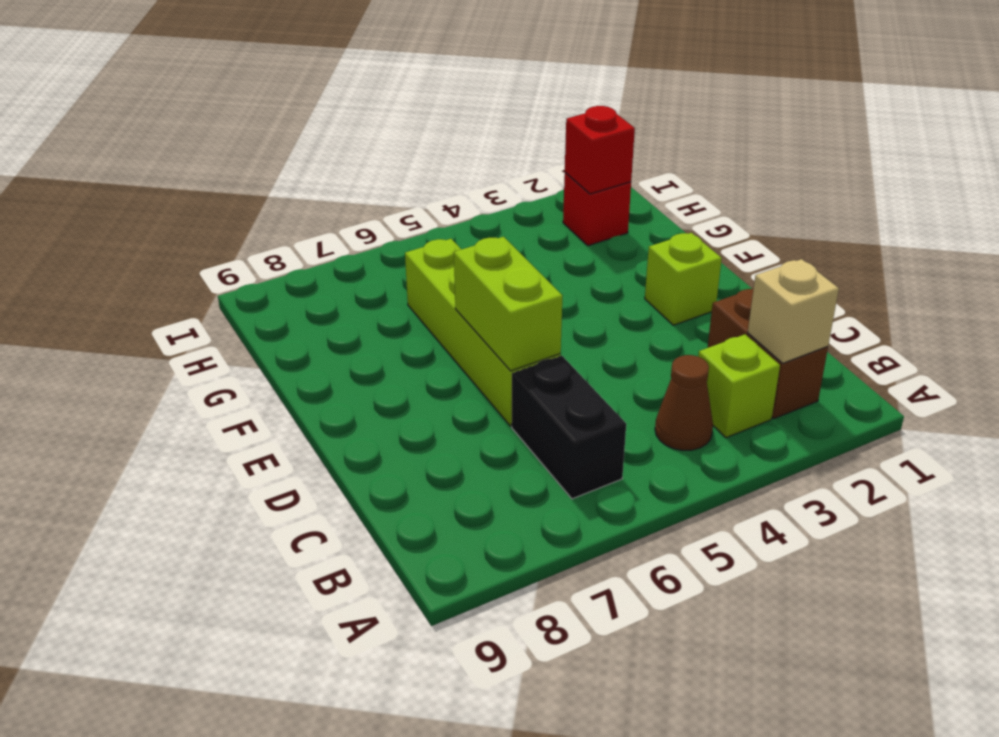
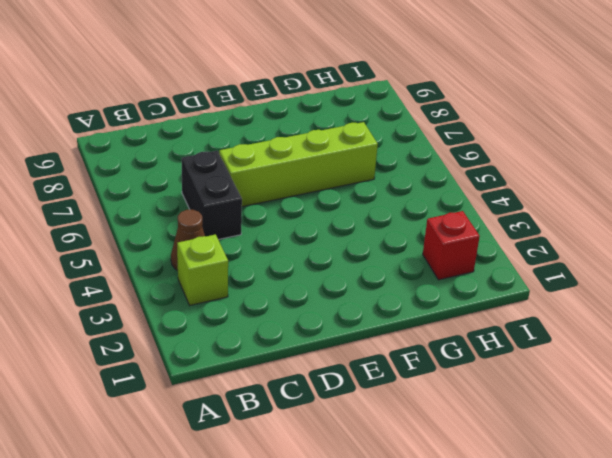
black brick C5:C6 level 1 -> black brick B6:C6 level 1
none -> brown brick B2:C2 level 1
none -> lime brick E2 level 1

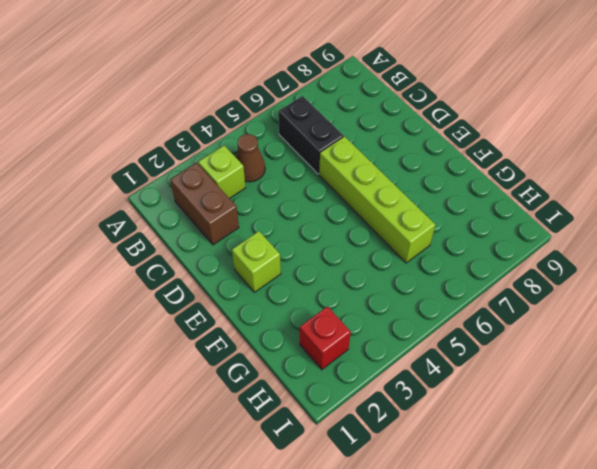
none -> tan brick B2 level 2
none -> lime brick D6:E6 level 2

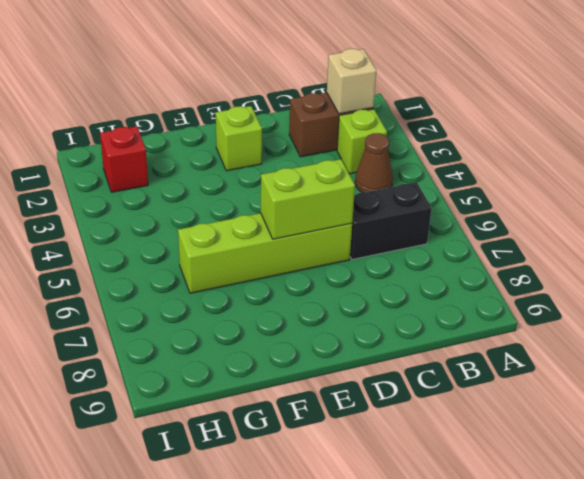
none -> red brick H2 level 2

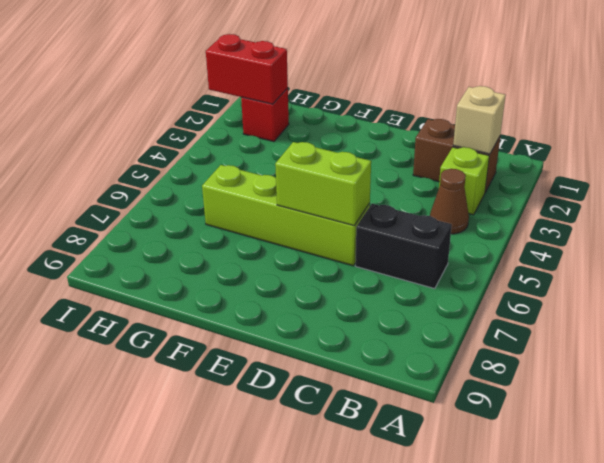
red brick H2:I2 level 2 -> red brick H2 level 2
none -> lime brick E2 level 1

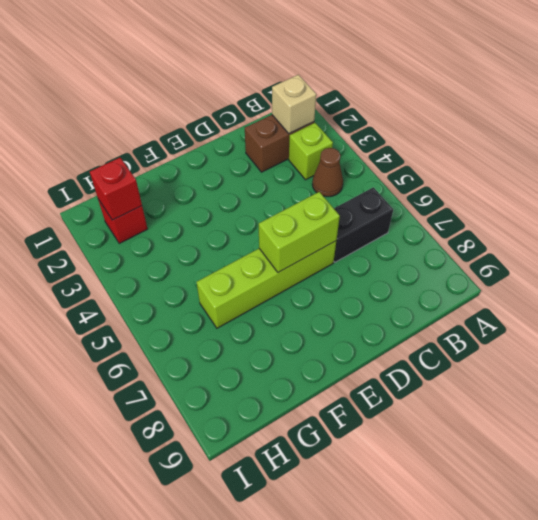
none -> lime brick E2 level 1

